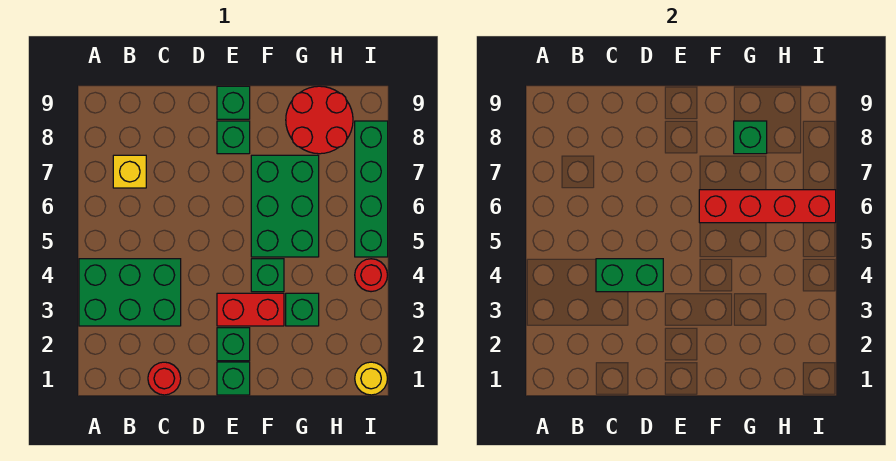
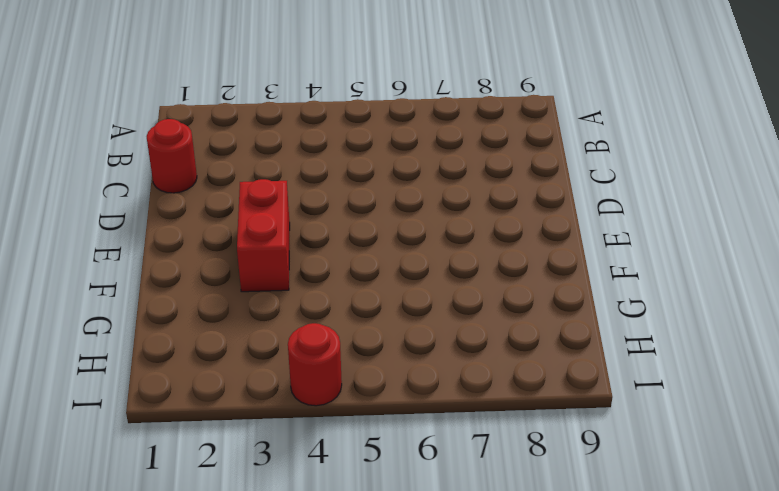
none -> green brick A3:C4 level 1
none -> yellow brick B7 level 1
none -> green brick E1 level 1

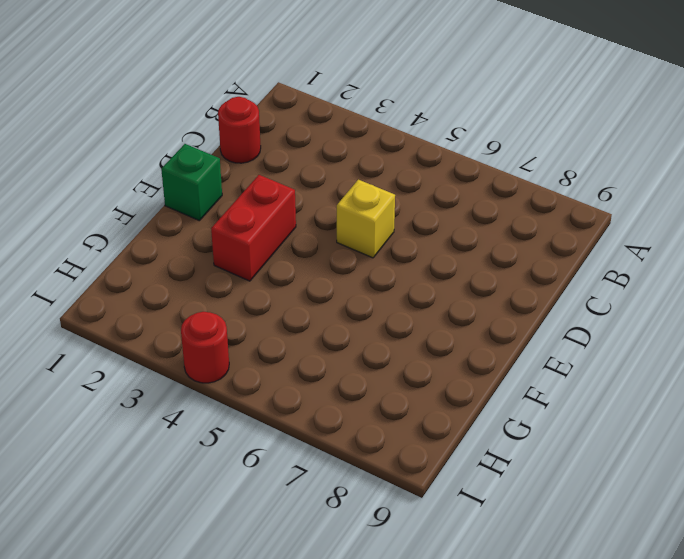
yellow brick D5 level 1 -> yellow brick B7 level 1
none -> green brick A3:C4 level 1
none -> green brick E2 level 1
none -> green brick E8 level 1

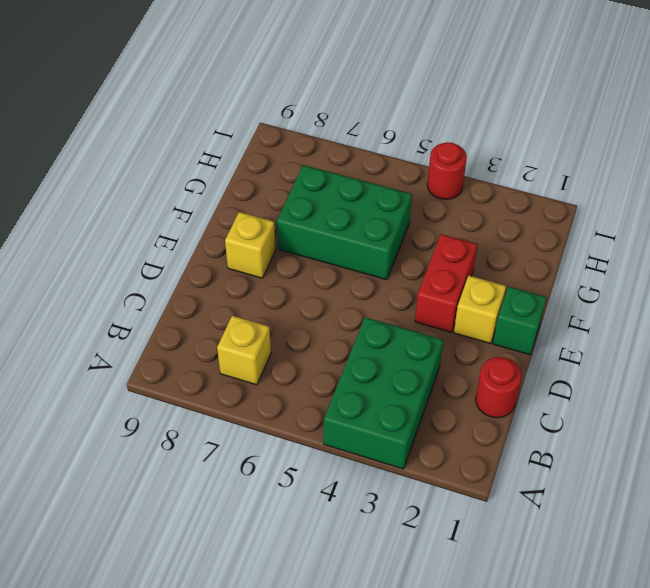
yellow brick E2 level 1 -> green brick E2 level 1
yellow brick E8 level 1 -> green brick E8 level 1
none -> green brick E9 level 1
none -> green brick F4 level 1
none -> green brick G3 level 1

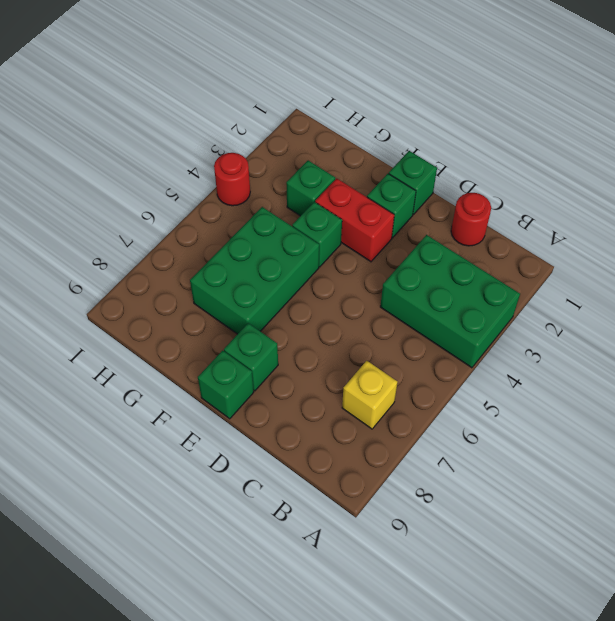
none -> red round brick G8:H9 level 1
none -> yellow round brick I1 level 1
none -> green brick I5:I8 level 1

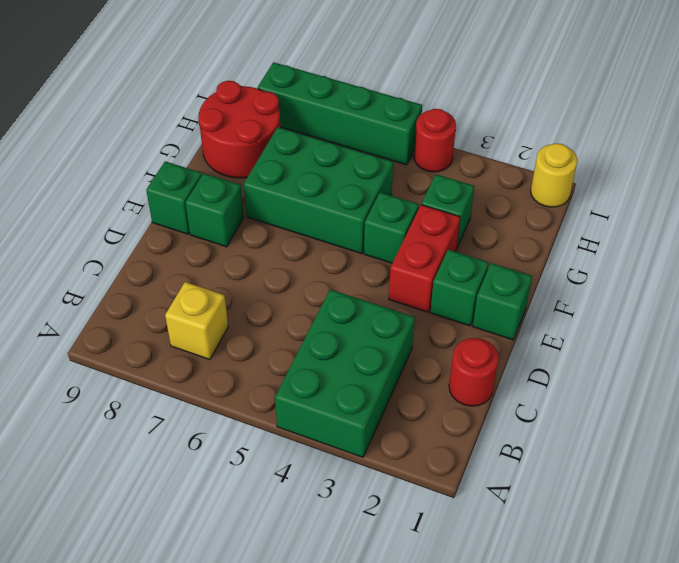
none -> green brick C4:D4 level 2
none -> red brick F6:I6 level 2
none -> green brick G8 level 2

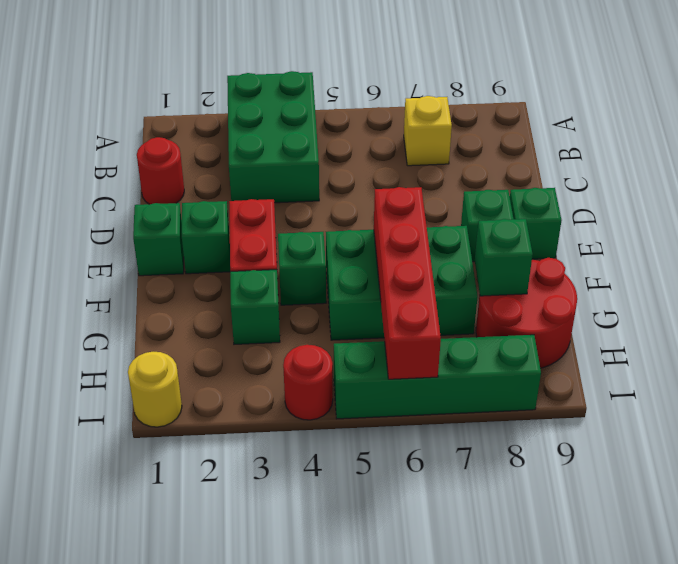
none -> green brick C4:D4 level 2

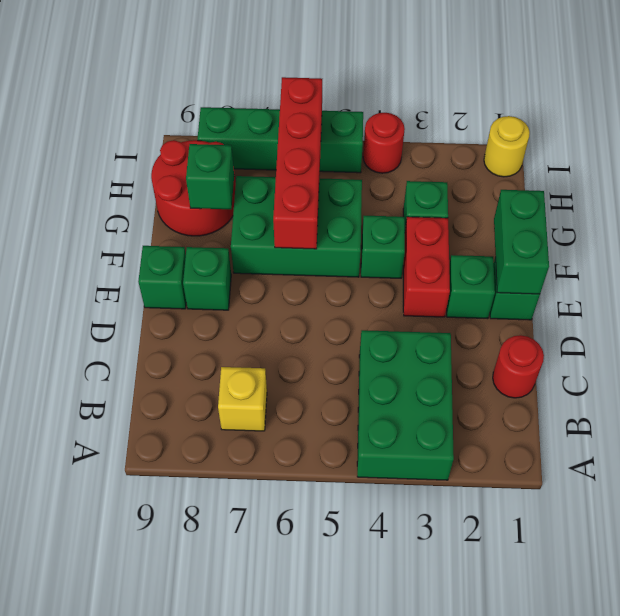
green brick E1:F1 level 2 -> green brick C4:D4 level 2

